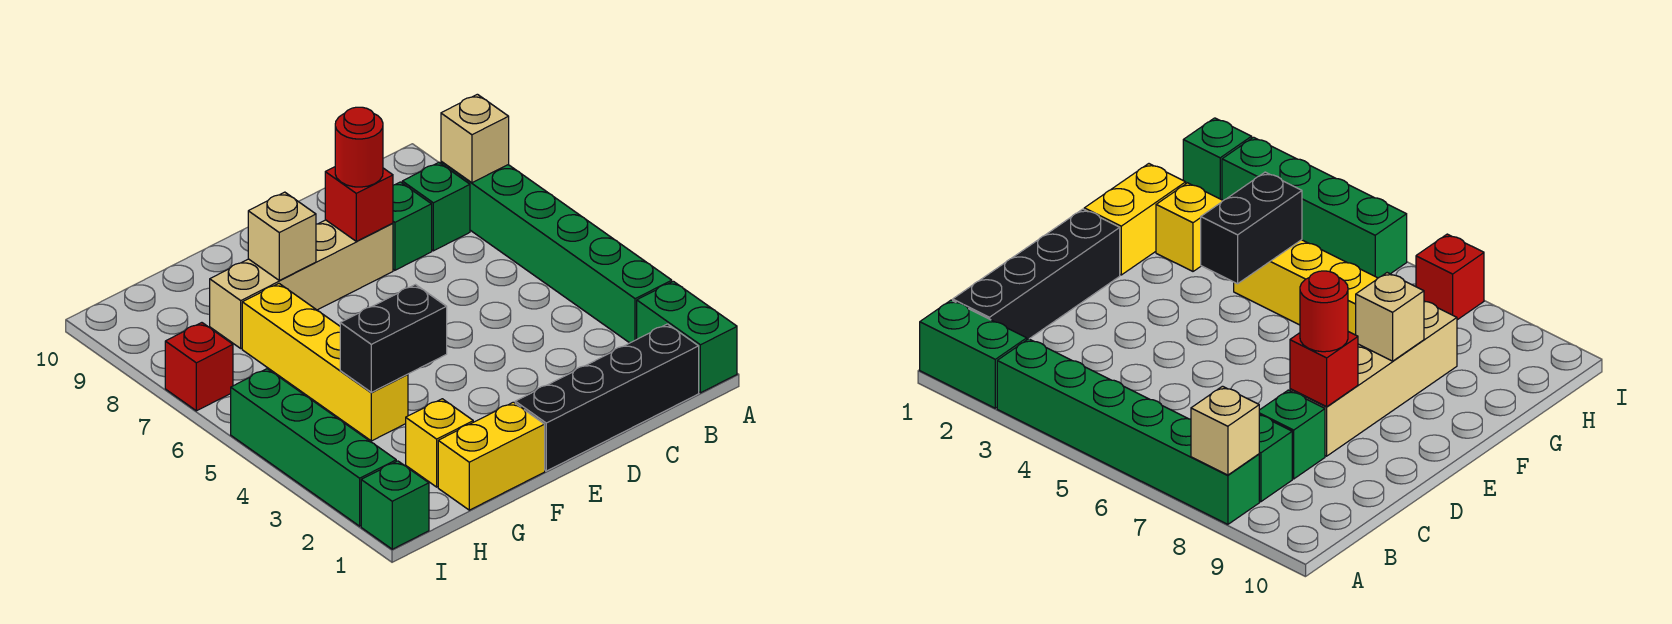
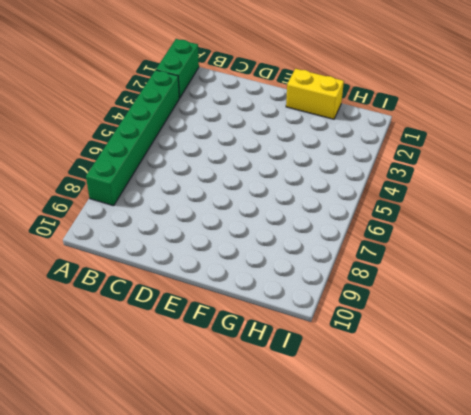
none -> black brick B1:E1 level 1
none -> green brick B8 level 1
none -> green brick C8 level 1

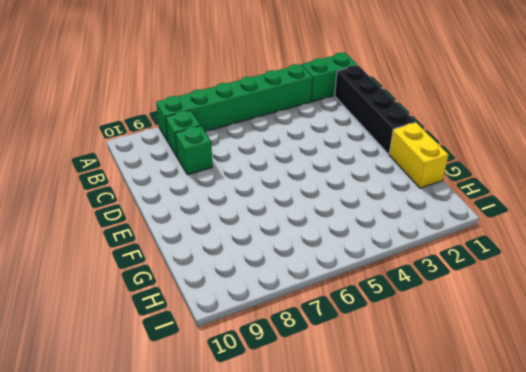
none -> tan brick D8:G8 level 1
none -> yellow brick G2 level 1
none -> yellow brick G4:G7 level 1

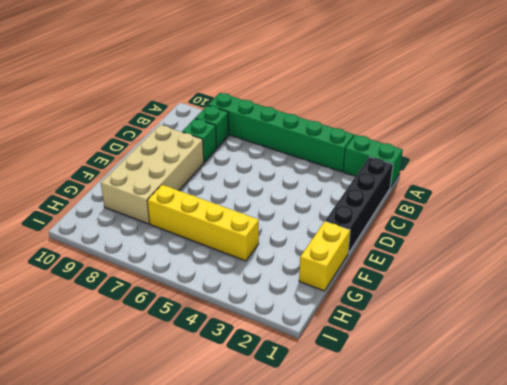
tan brick D8:G9 level 1 -> tan brick D8:G8 level 1
none -> yellow brick G2 level 1
none -> green brick I1 level 1
none -> green brick I2:I5 level 1

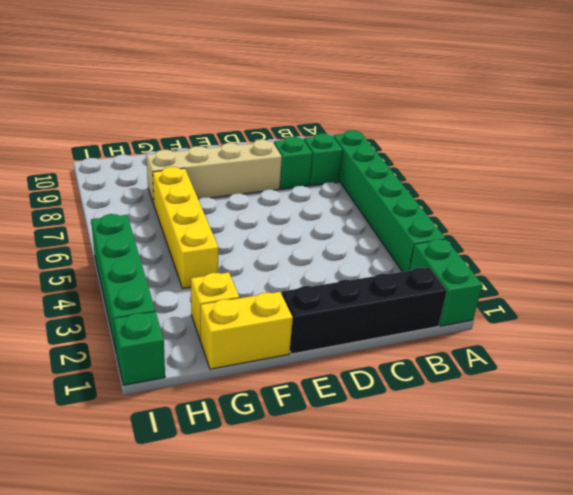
none -> red brick I7 level 1
none -> tan brick A8 level 2
none -> red brick D8 level 2

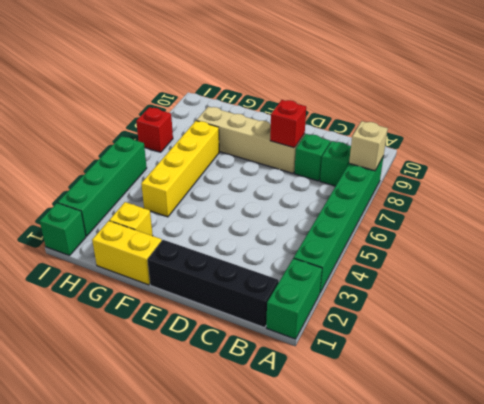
none -> black brick F4:G4 level 2
none -> tan brick F8 level 2
none -> red round brick D8 level 3

